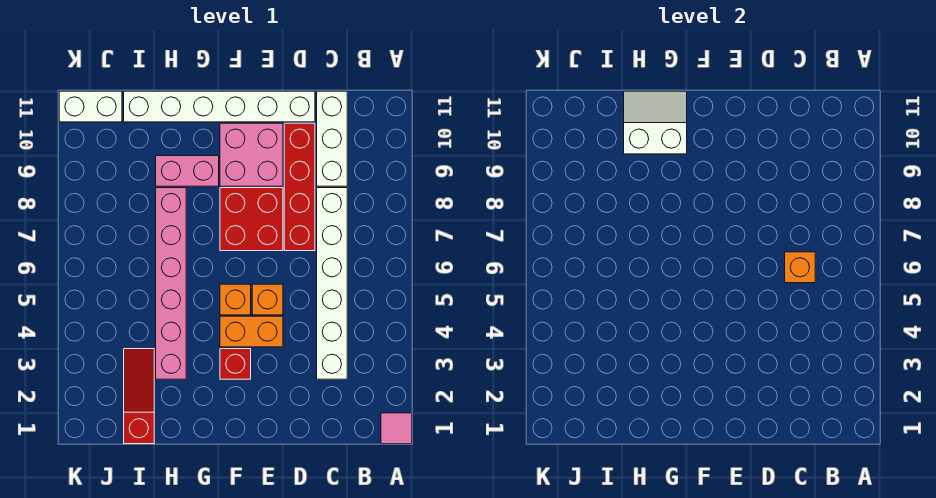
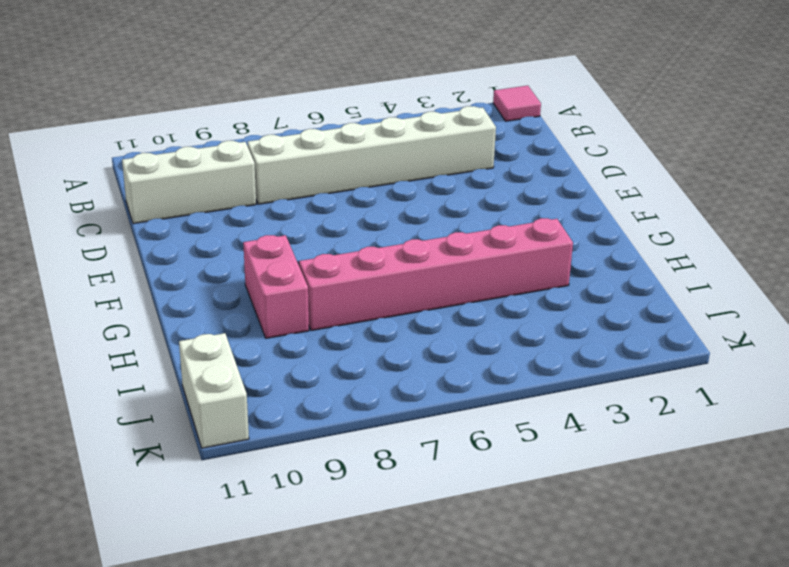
none -> red brick D7:D10 level 1
none -> white brick D11:I11 level 1
none -> orange brick E4:F4 level 1

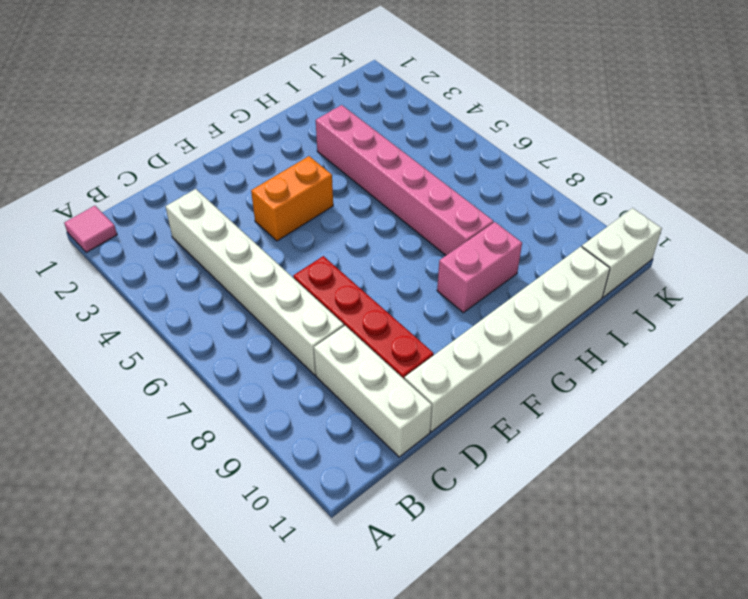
none -> orange brick E5 level 1
none -> red brick E7:F8 level 1
none -> pink brick E9:F10 level 1

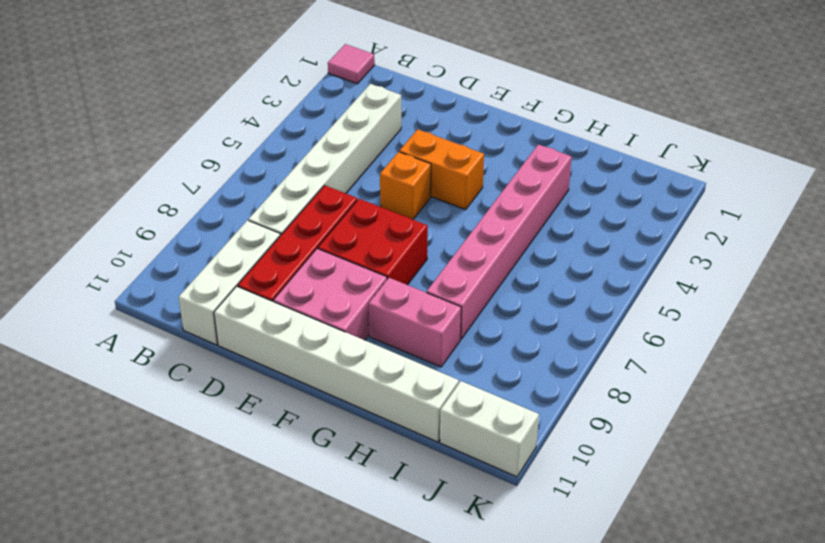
none -> red brick F3 level 1
none -> orange brick F5 level 1
none -> red slope I1:I3 level 1 top 1

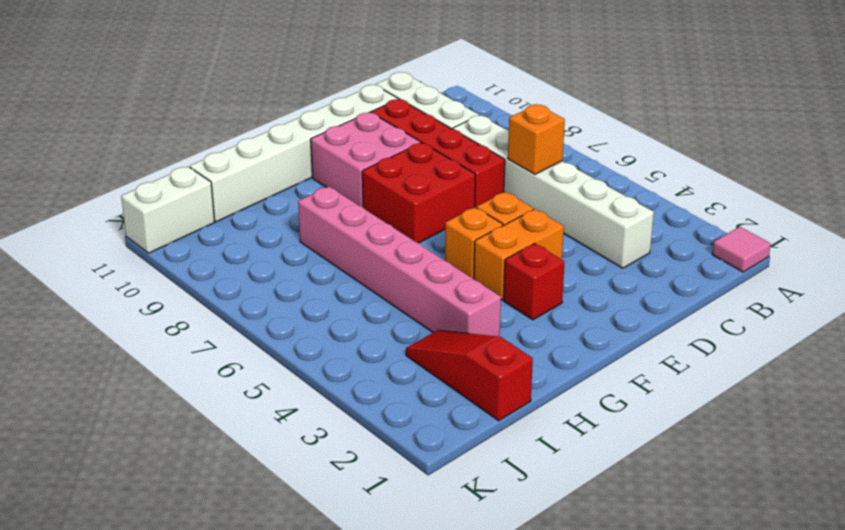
none -> pink brick G9:H9 level 1
none -> white slope G10:H11 level 2 top 10

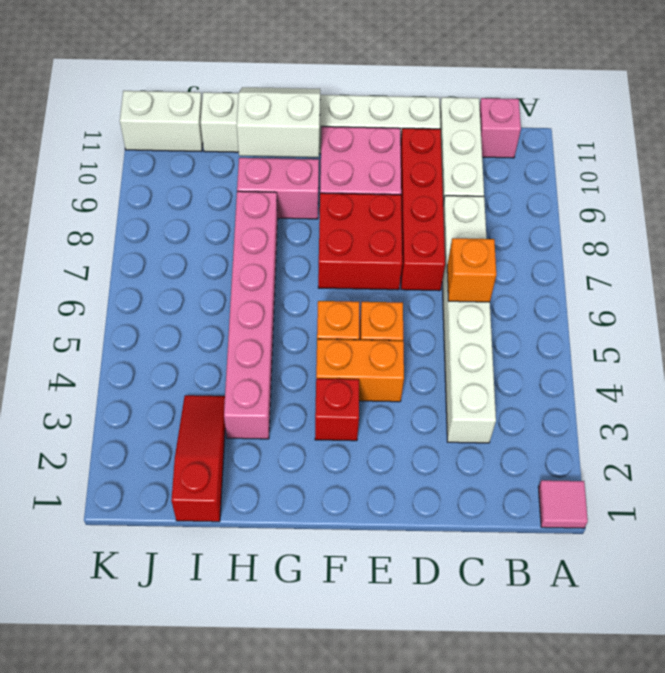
pink brick B11 level 1 -> none

